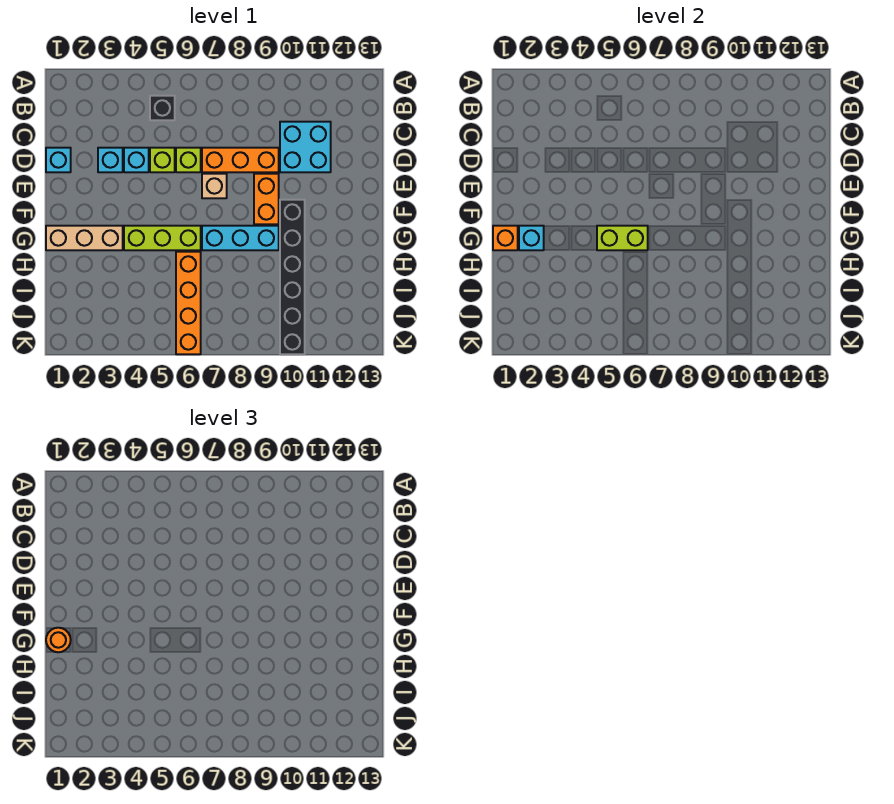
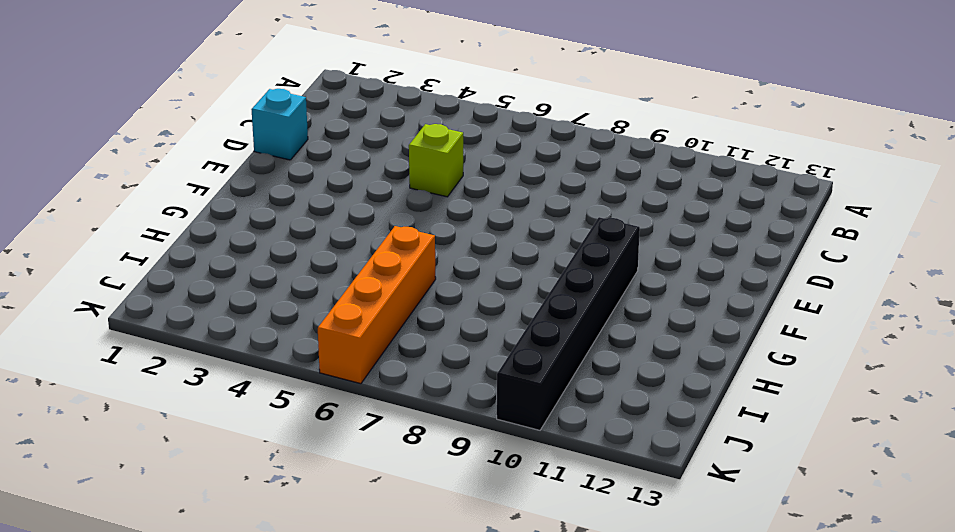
none -> black brick B5 level 1
none -> cyan brick C10:D11 level 1
none -> cyan brick D3 level 1

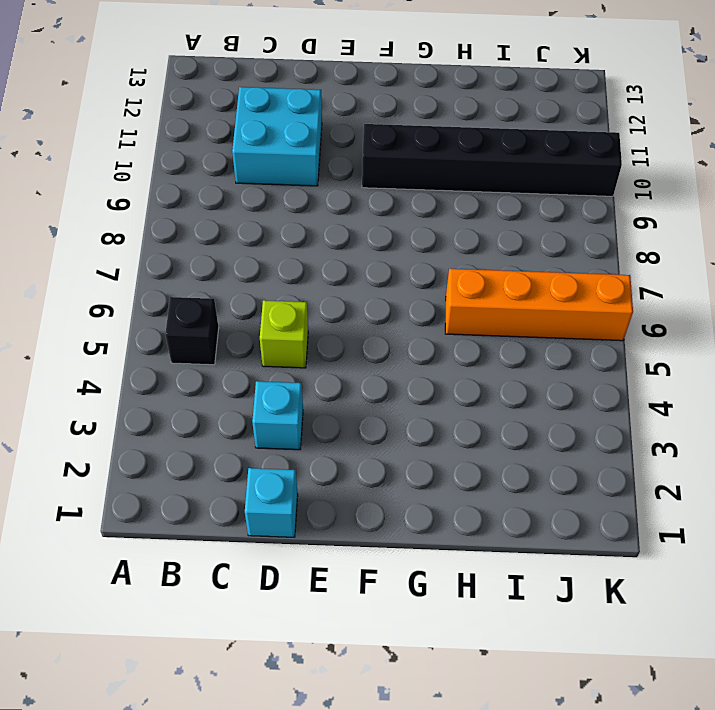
none -> cyan brick D4 level 1
none -> lime brick D6 level 1
none -> orange brick D7:D9 level 1

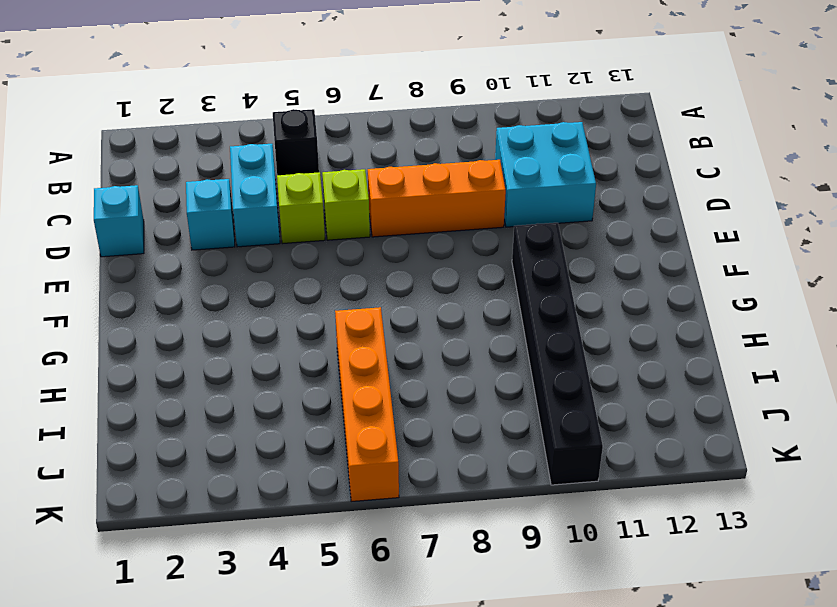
cyan brick C4:D4 level 1 -> cyan brick D4 level 1
none -> tan brick E7 level 1
none -> orange brick E9:F9 level 1
none -> tan brick G1:G3 level 1

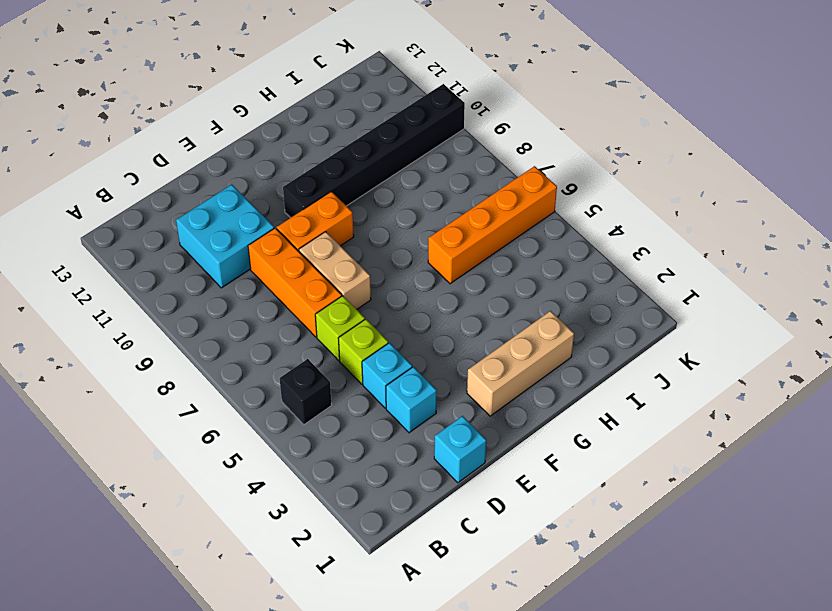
tan brick E7:E8 level 1 -> tan brick E7 level 1
tan brick F2:H2 level 1 -> tan brick G1:G3 level 1
none -> lime brick G4:G6 level 1
none -> cyan brick G7:G9 level 1
none -> orange brick G1 level 2

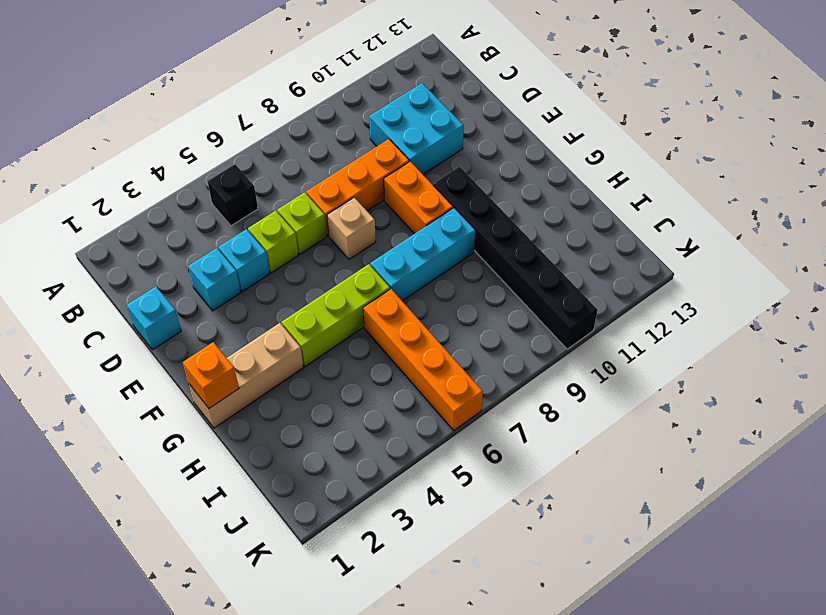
none -> cyan brick G2 level 2
none -> lime brick G5:G6 level 2
none -> orange round brick G1 level 3

